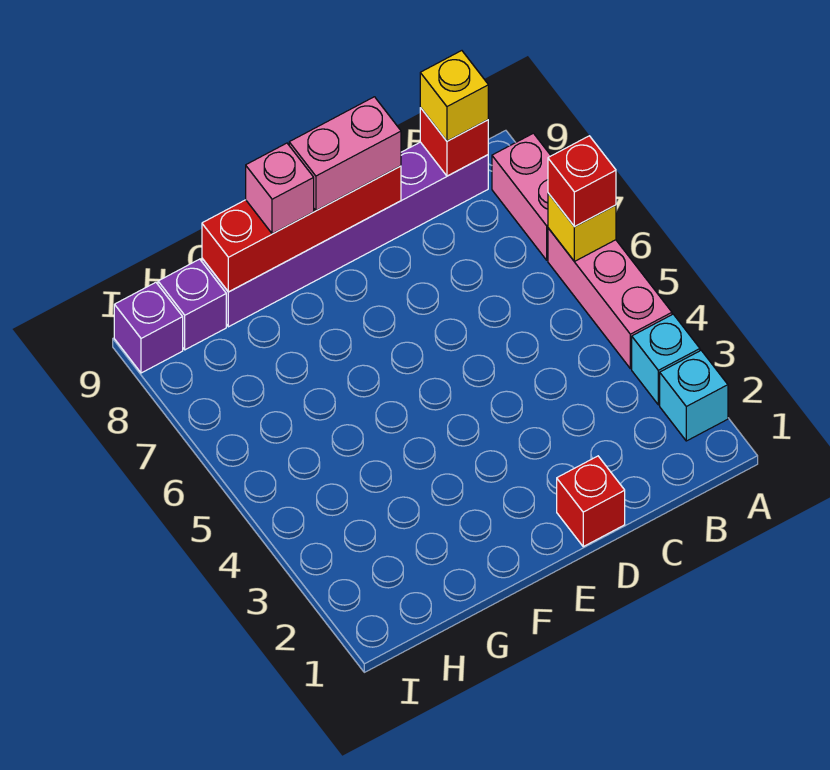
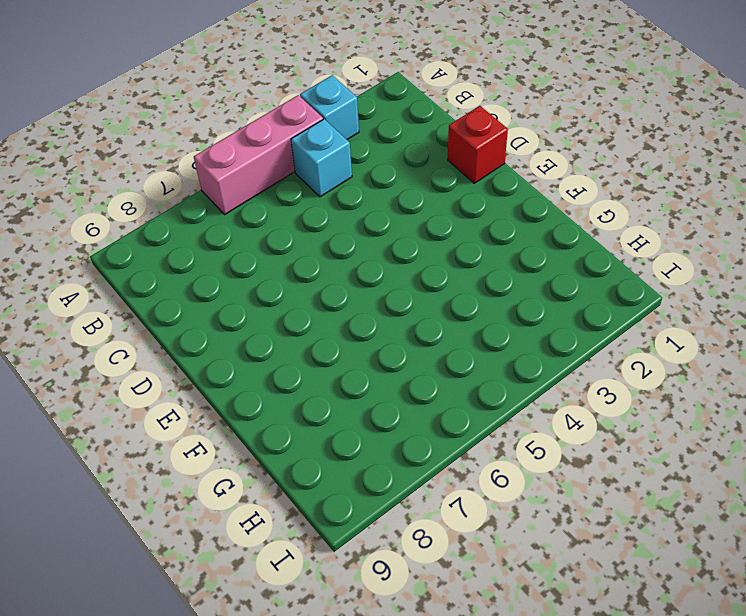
cyan brick B4 level 1 -> cyan brick A2 level 1
none -> pink brick A7:A8 level 1
none -> purple brick B9:G9 level 1
none -> purple brick H9 level 1

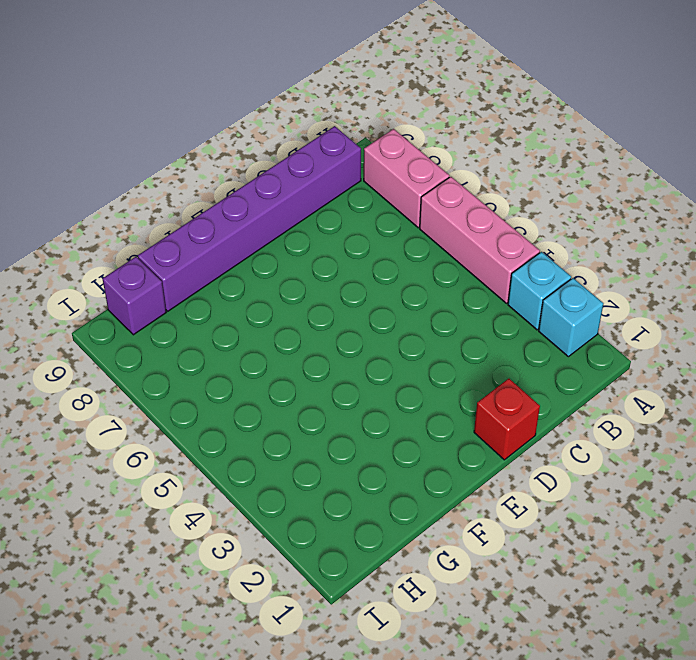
none -> purple brick I9 level 1
none -> yellow brick A6 level 2
none -> red brick B9 level 2

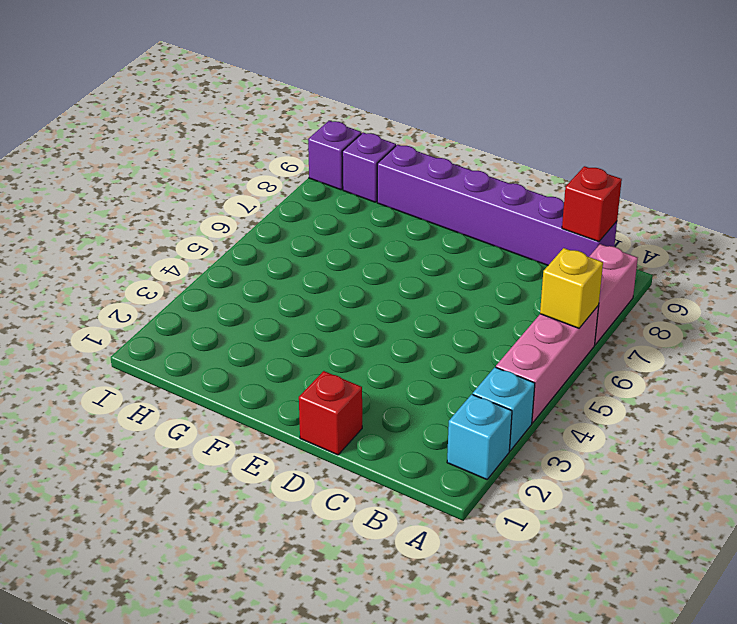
none -> red brick D9:G9 level 2
none -> red brick A6 level 3
none -> yellow brick B9 level 3

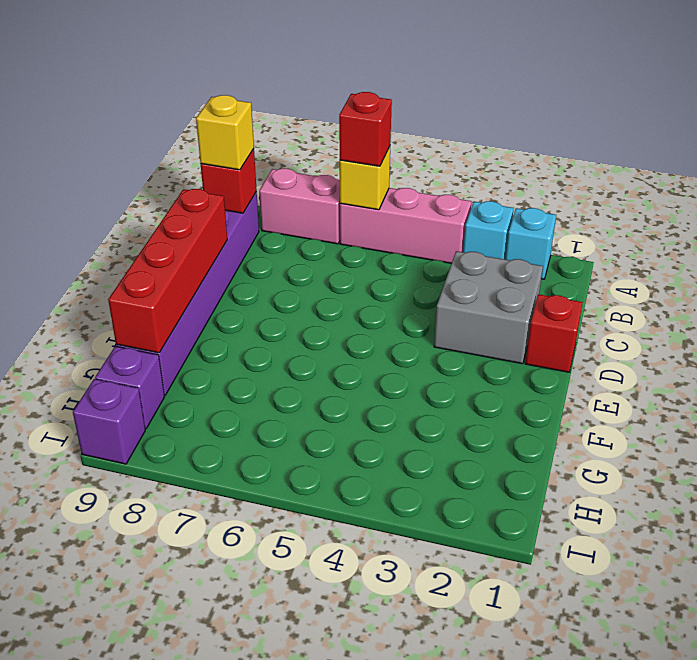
grey brick C2:D3 level 1 -> none
none -> pink brick D9:E9 level 3
none -> pink brick F9 level 3

